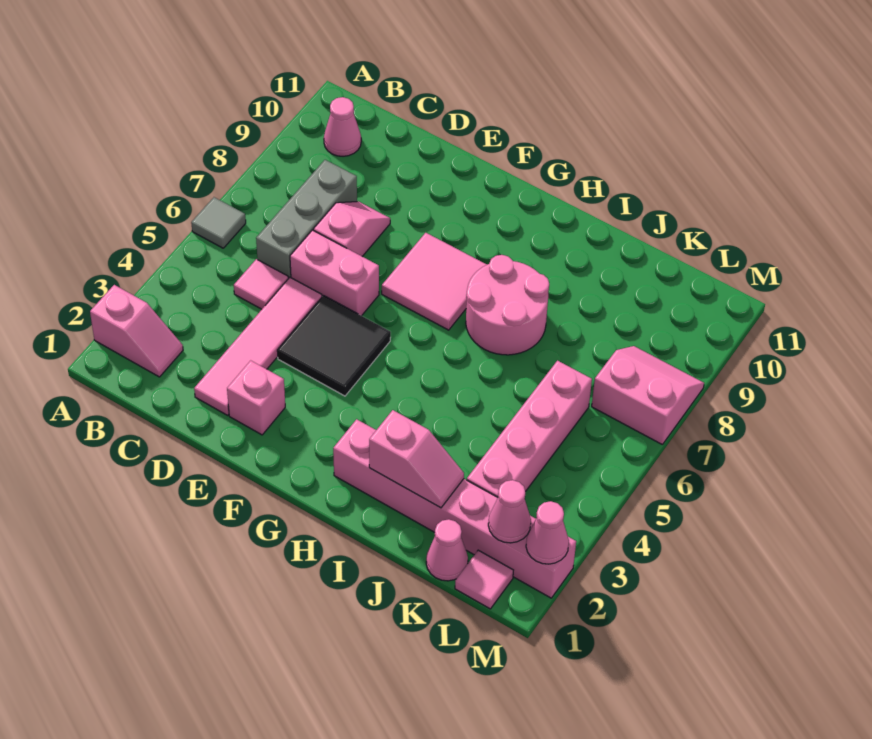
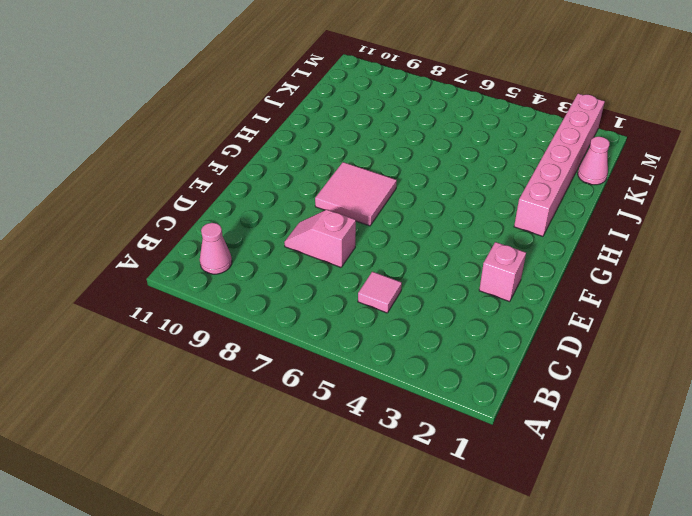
none -> pink slope A2:B2 level 1 top A
none -> grey tile A6 level 1
none -> grey brick C6:C8 level 1

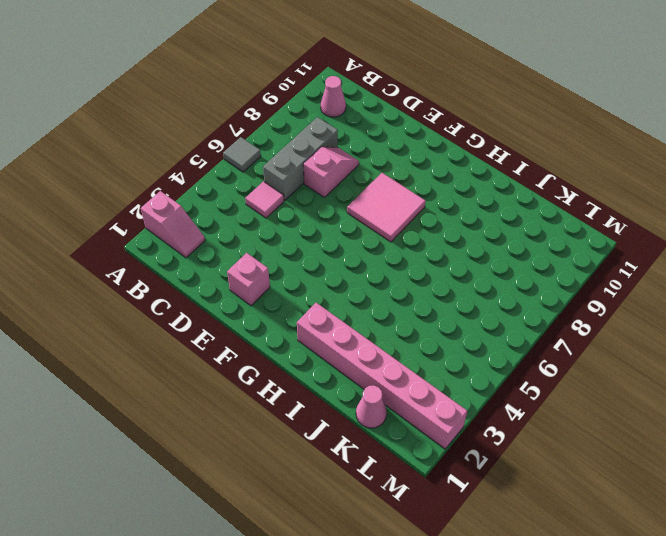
none -> pink tile D2:D5 level 1
none -> pink brick D6:E6 level 1
none -> black tile E4:F5 level 1

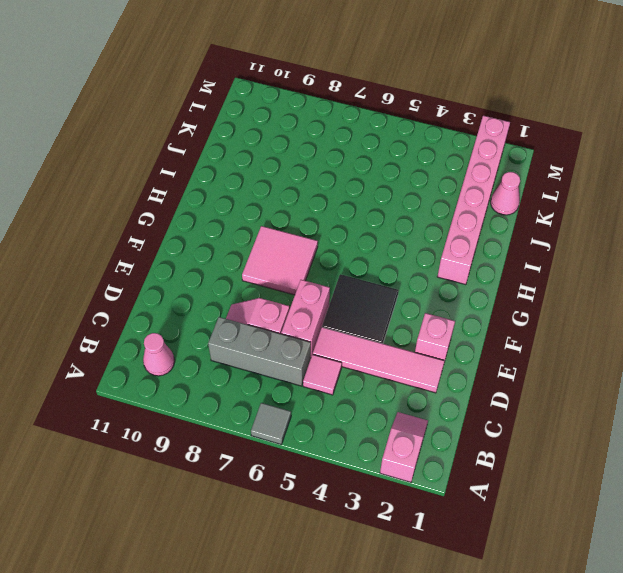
none -> pink round brick H7:I8 level 1
none -> pink brick K3:K6 level 1
none -> pink tile L1 level 1

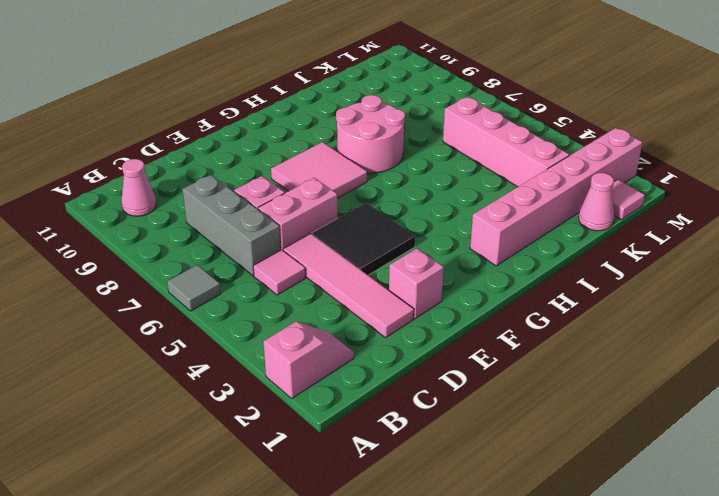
none -> pink slope L7:M8 level 1 top 7
none -> pink slope I2:J2 level 2 top I
none -> pink cone L2 level 2

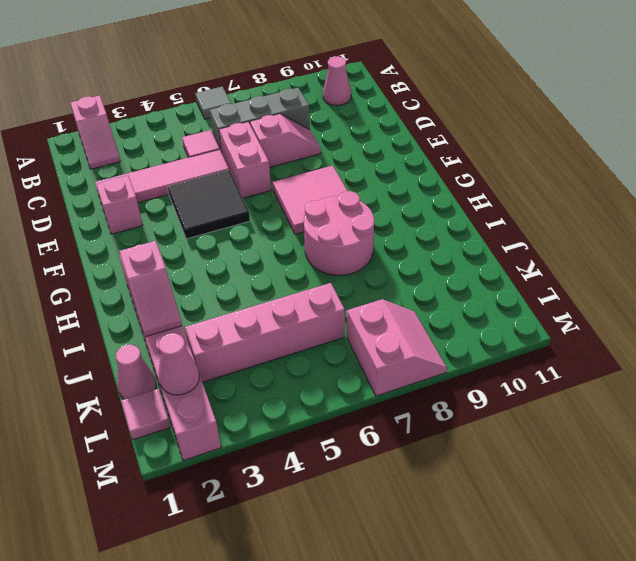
none -> pink cone M2 level 2

